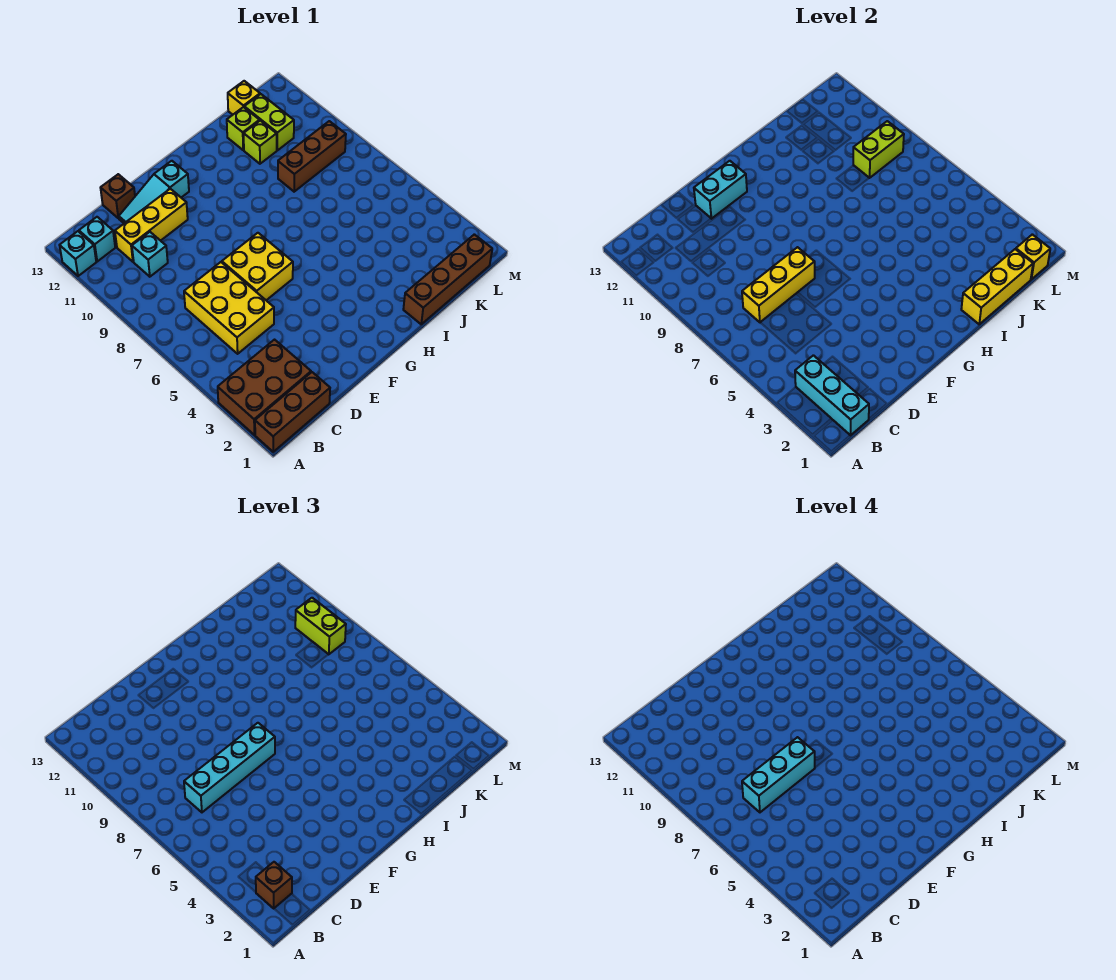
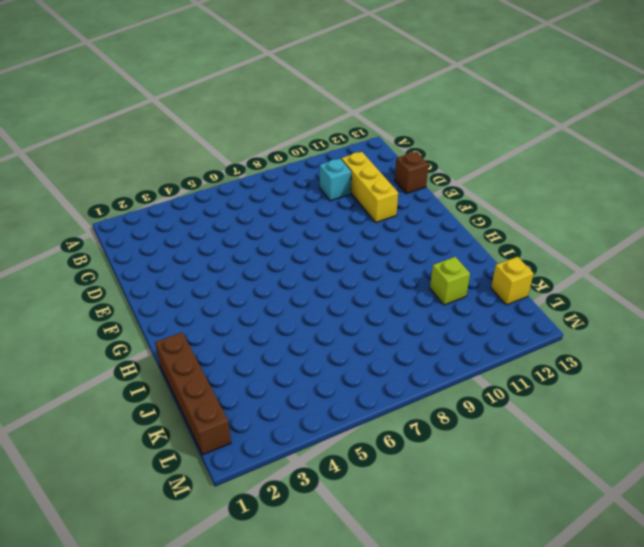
none -> brown brick A1:C1 level 1
none -> brown brick A2:C3 level 1
none -> cyan brick A12 level 1

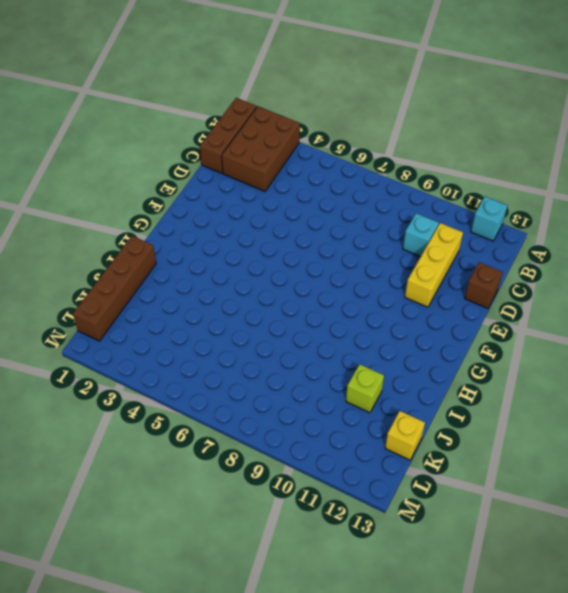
none -> cyan brick B12 level 1
none -> yellow brick C5:D7 level 1
none -> cyan slope D12:F12 level 1 top F

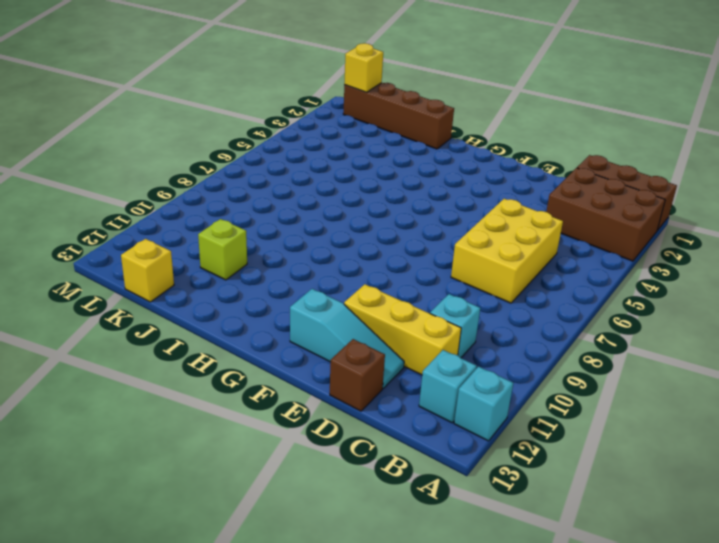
none -> yellow brick E6:F7 level 1
none -> brown brick J9:L9 level 1
none -> lime brick J12 level 1

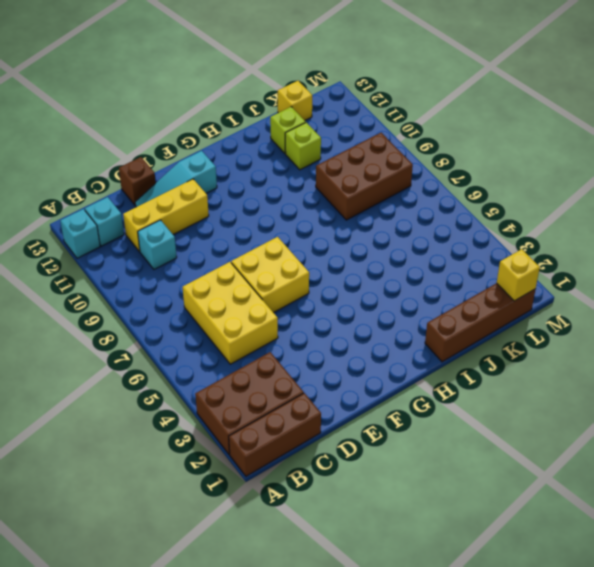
brown brick J8:L9 level 1 -> brown brick J9:L9 level 1
none -> lime brick K11:K12 level 1
none -> cyan brick B1:B3 level 2
none -> yellow brick C7:E7 level 2

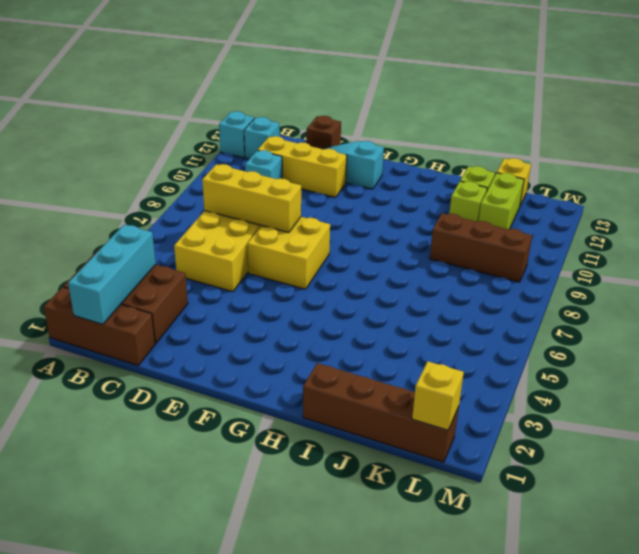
none -> cyan brick E12:F12 level 2
none -> yellow brick I1:K1 level 2
none -> lime brick K9:L9 level 2

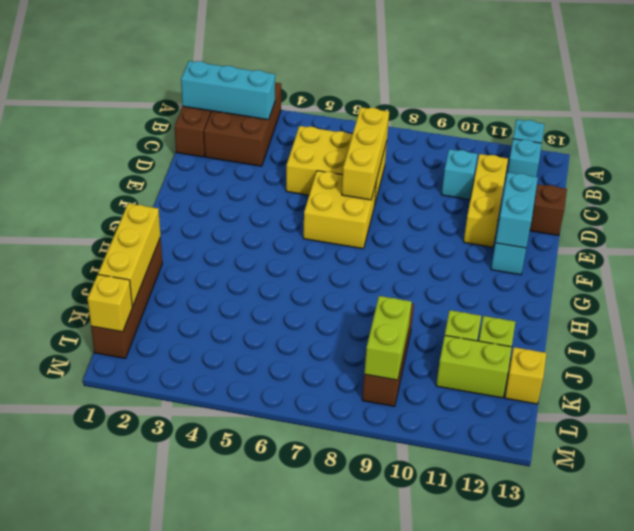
none -> brown brick B2 level 3
none -> cyan brick C7:F7 level 3
none -> lime brick L9:L10 level 3

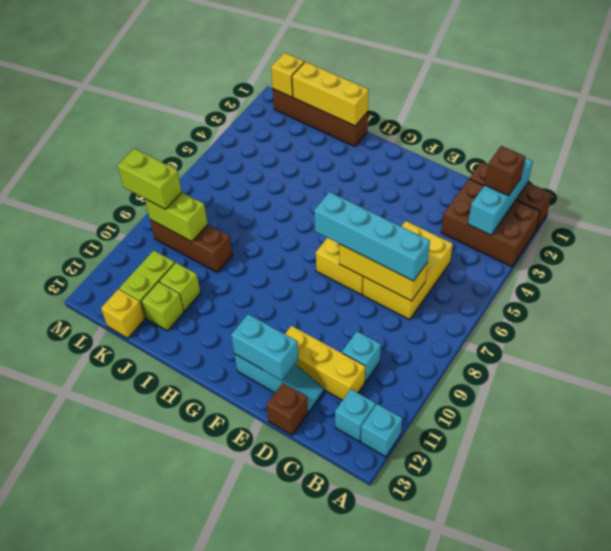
lime brick L9:M9 level 3 -> lime brick L9:L10 level 3
none -> cyan brick C7:E7 level 4

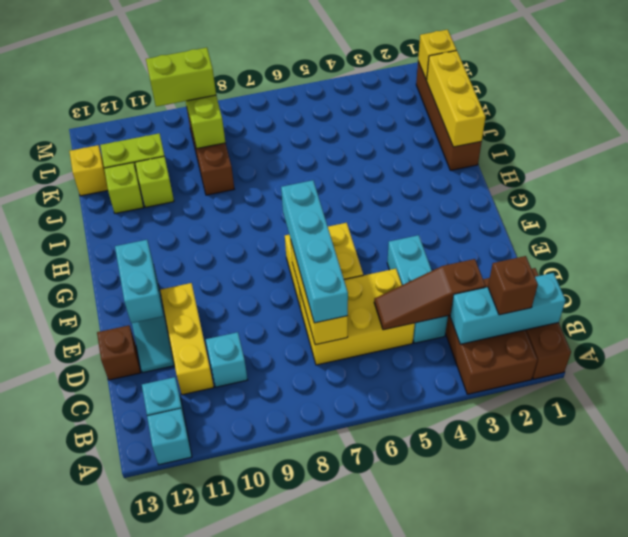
brown slope C3:C5 level 2 top 3 -> none
cyan brick C4:E4 level 1 -> cyan brick C7:E7 level 4

